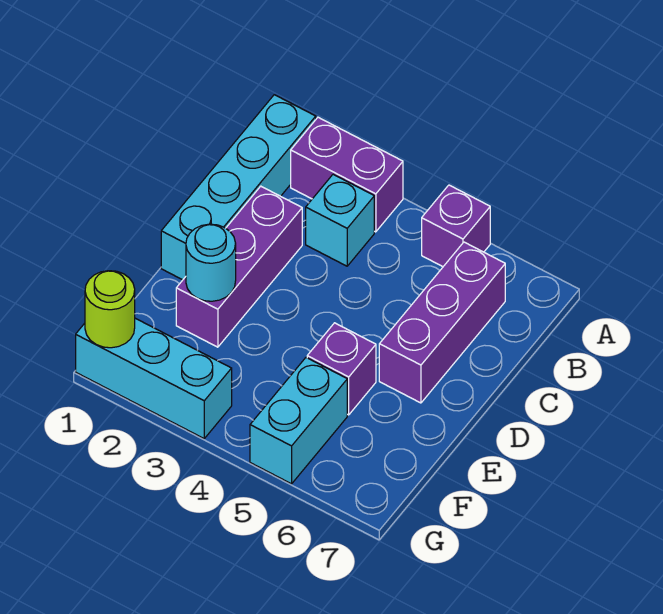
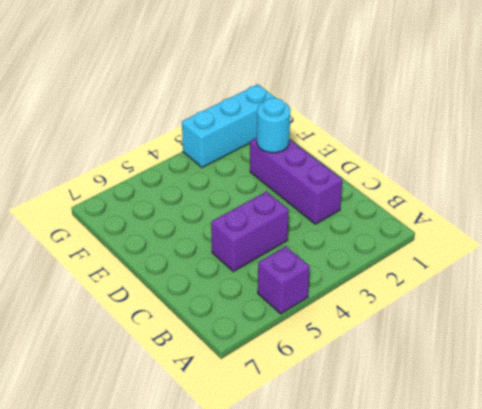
purple brick C4:C5 level 1 -> purple brick A2:A3 level 1
none -> cyan brick A1:D1 level 1
none -> cyan brick B3 level 1

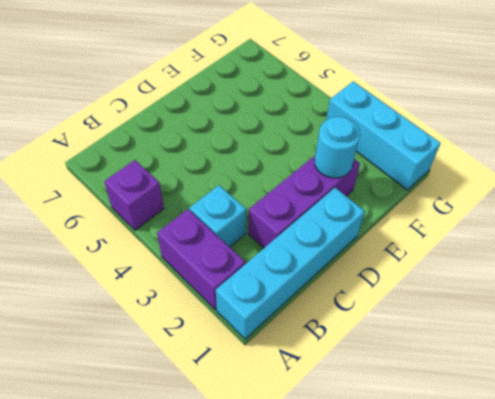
none -> purple brick B6:D6 level 1
none -> purple brick E5 level 1

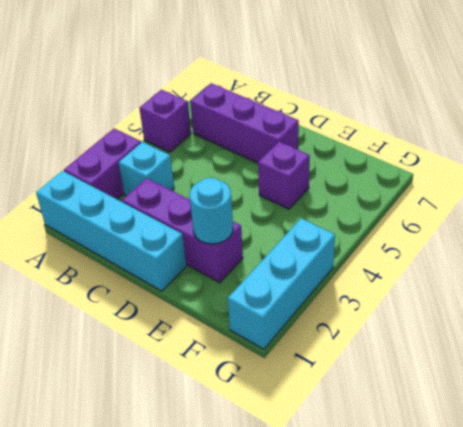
none -> cyan brick F5:G5 level 1
none -> lime round brick G1 level 2

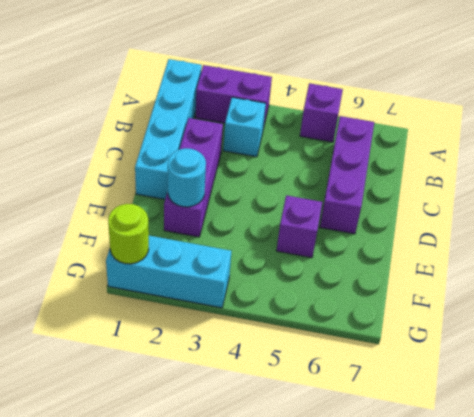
none -> cyan brick F5:G5 level 1

